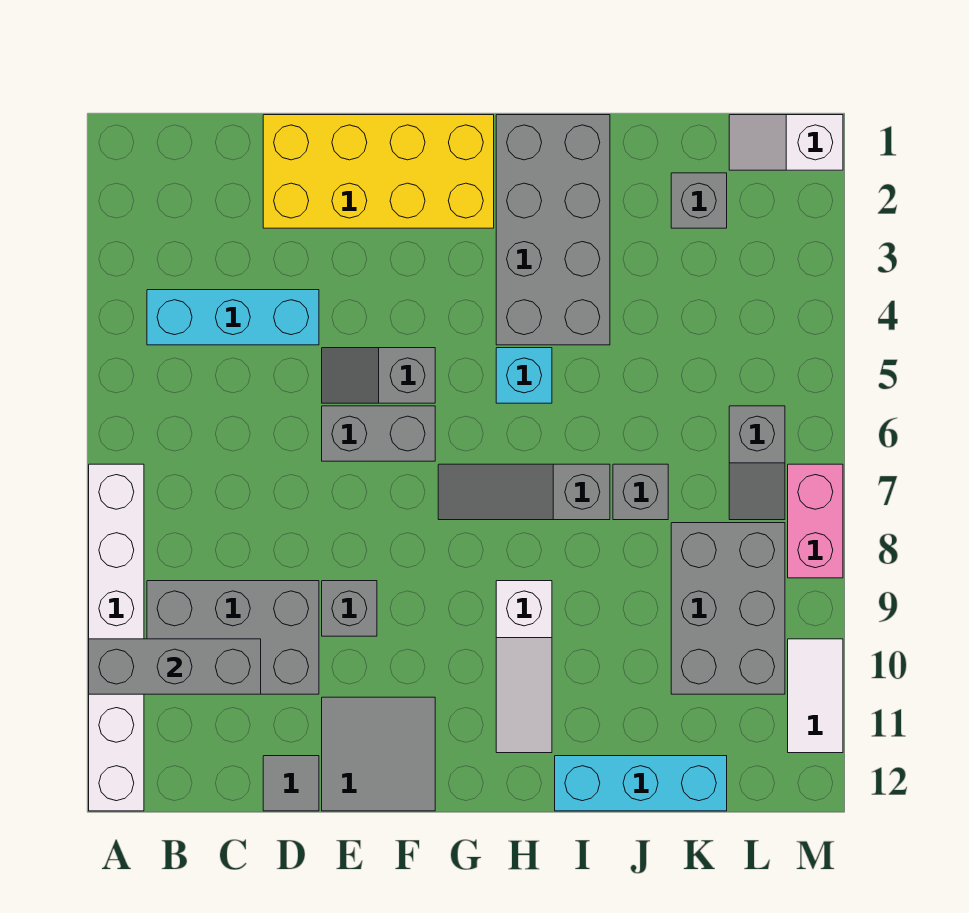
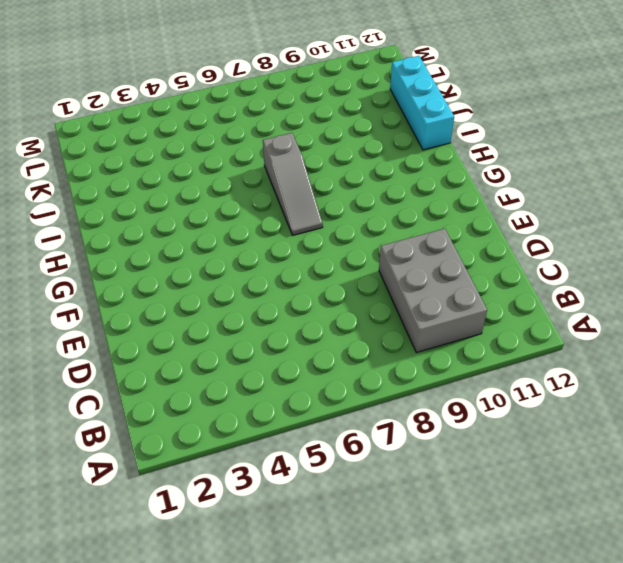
none -> white brick A7:A12 level 1
none -> cyan brick B4:D4 level 1
none -> yellow brick D1:G2 level 1

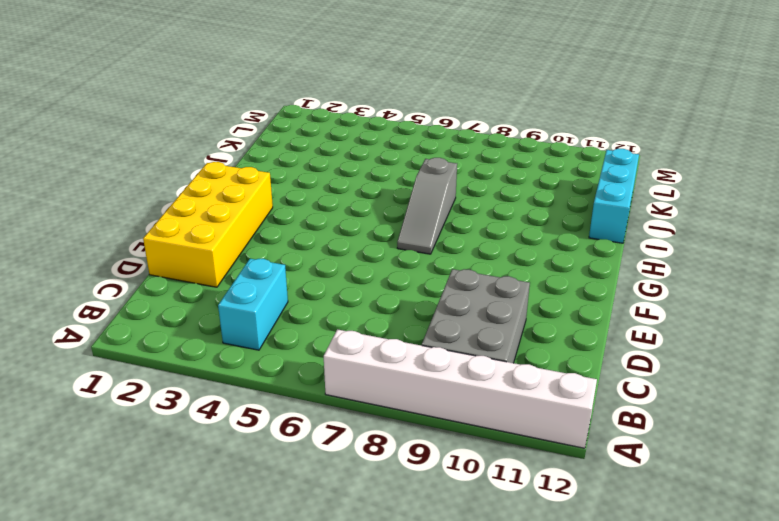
cyan brick B4:C4 level 1 -> cyan brick B4:D4 level 1
none -> grey tile D12 level 1
none -> grey slope E5:F5 level 1 top F
none -> grey brick E6:F6 level 1

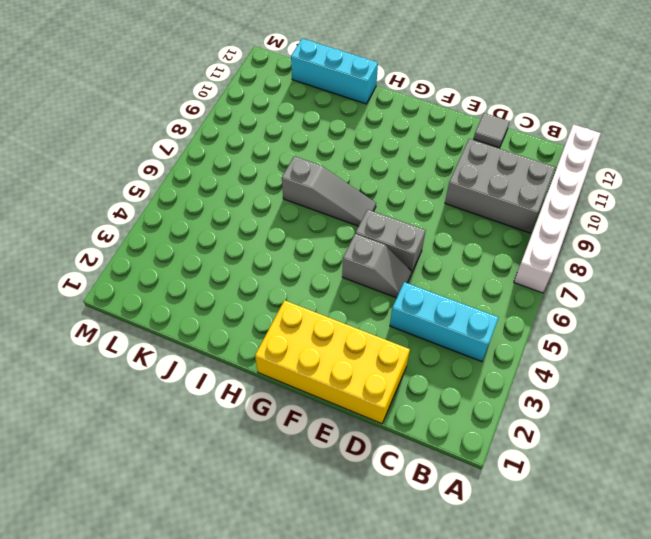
none -> grey brick E9 level 1
none -> grey tile E11:F12 level 1
none -> grey brick H1:I4 level 1

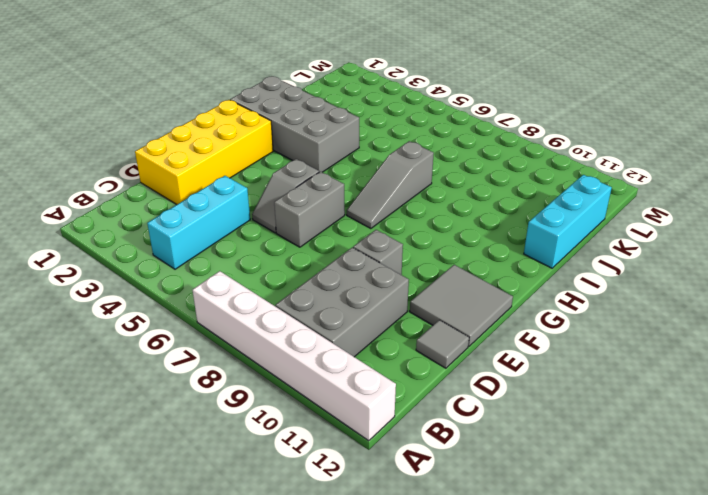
none -> cyan brick H5 level 1
none -> white slope H9:H11 level 1 top 9
none -> grey brick J7 level 1

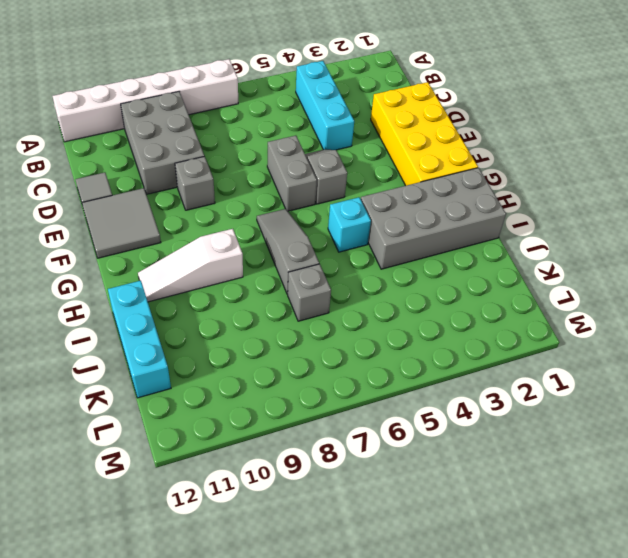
none -> grey brick K2 level 1
none -> grey brick K8:L10 level 1
none -> white slope L1:M1 level 1 top M

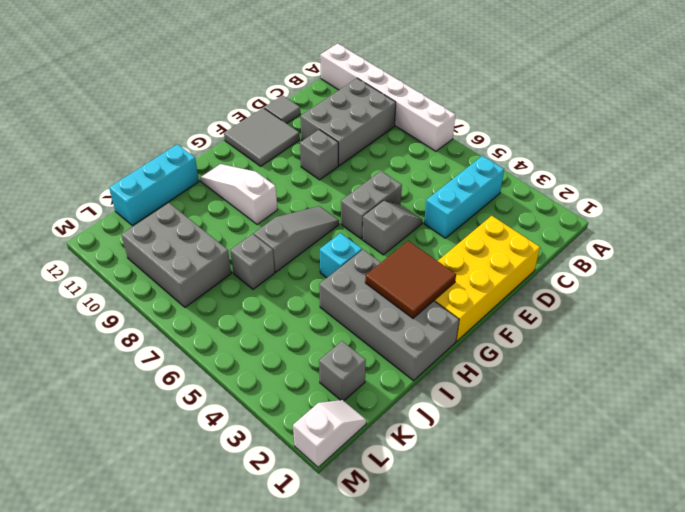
brown tile G2:H3 level 2 -> none
none -> grey slope L6:L7 level 1 top 6
none -> pink brick M7:M8 level 1
none -> white tile M10:M11 level 1

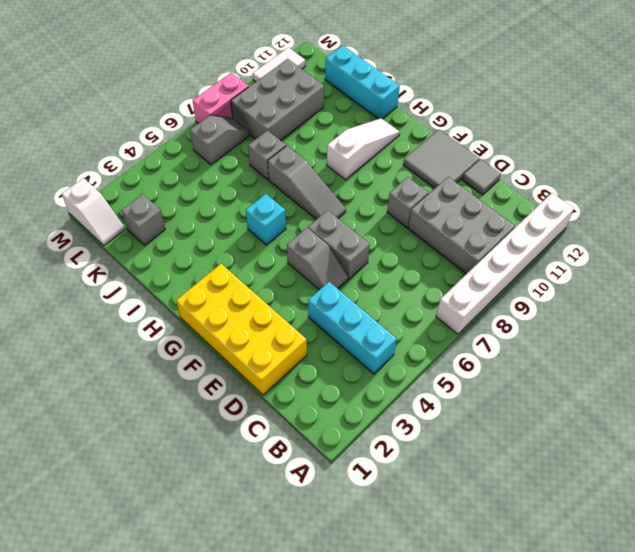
none -> grey brick H1:I4 level 1
none -> grey brick A10:C10 level 2

